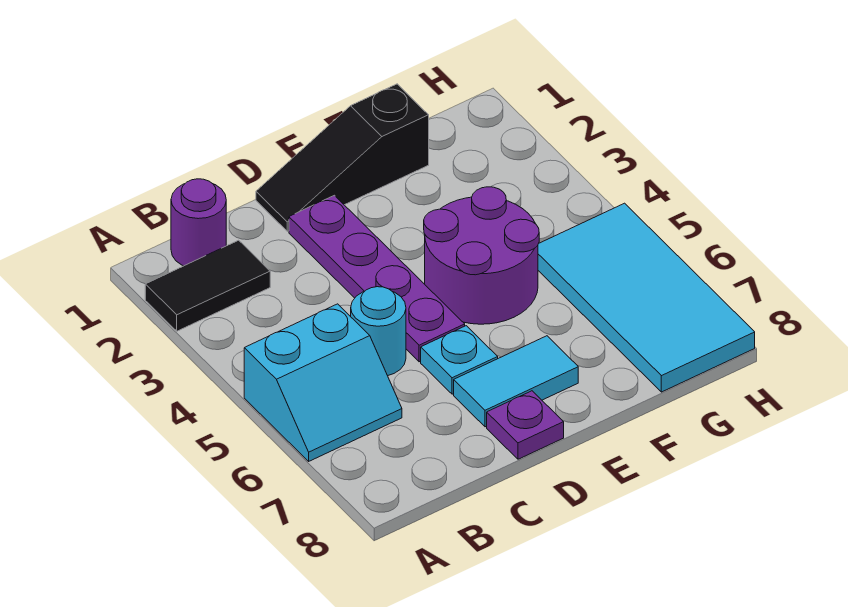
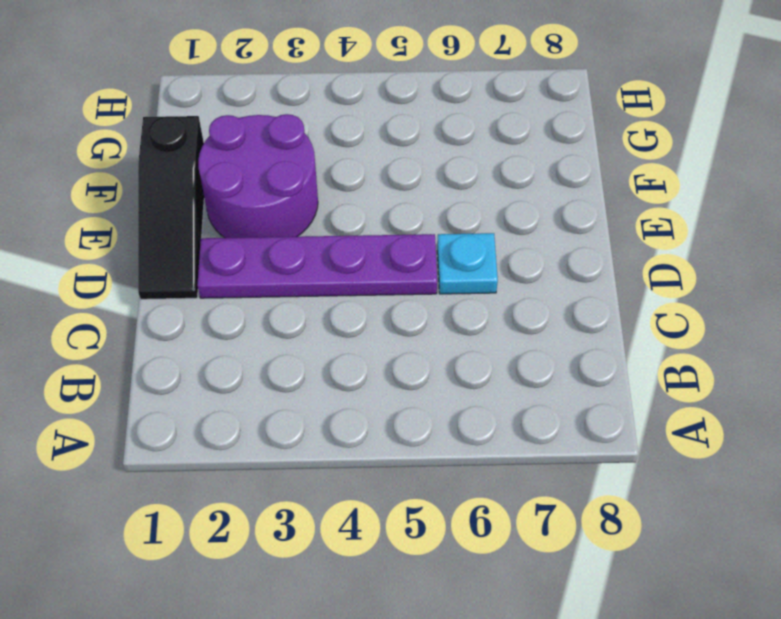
purple round brick E2:F3 level 1 -> purple round brick E4:F5 level 1
none -> black tile A2:B2 level 1
none -> cyan slope A5:B6 level 1 top 5

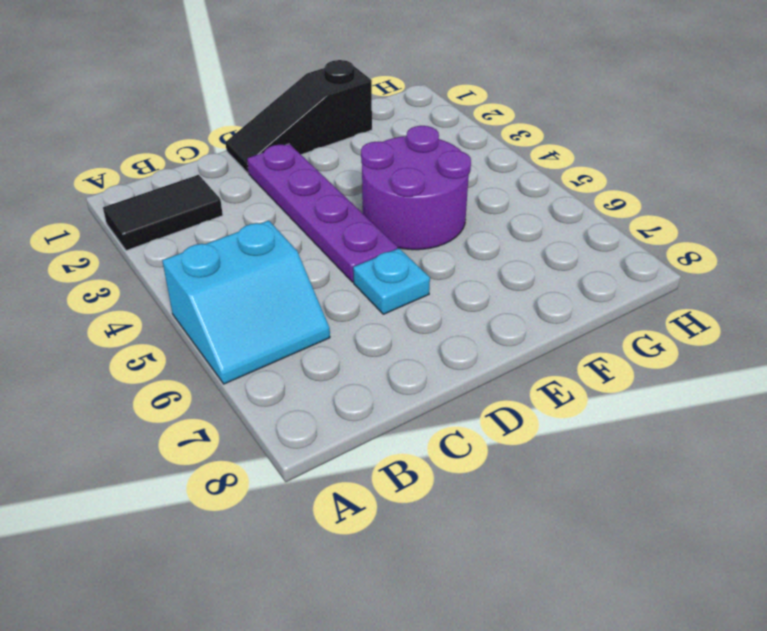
none -> purple round brick B1 level 1
none -> cyan round brick C5 level 1

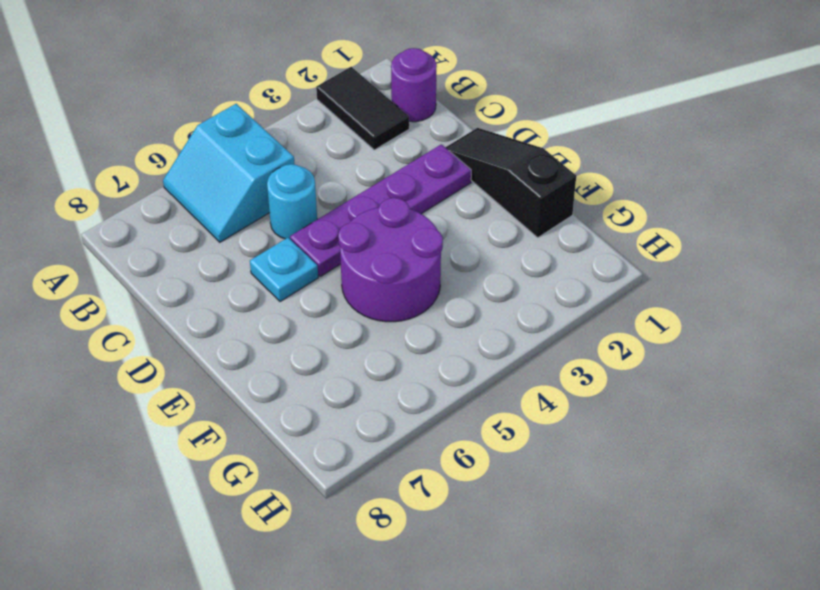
none -> cyan tile D7:E7 level 1
none -> purple plate D8 level 1

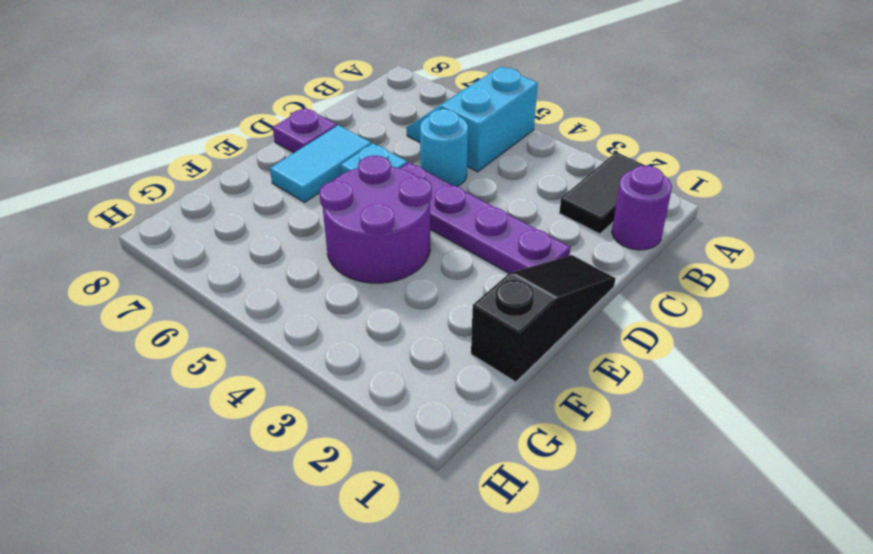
none -> cyan tile G5:H8 level 1

